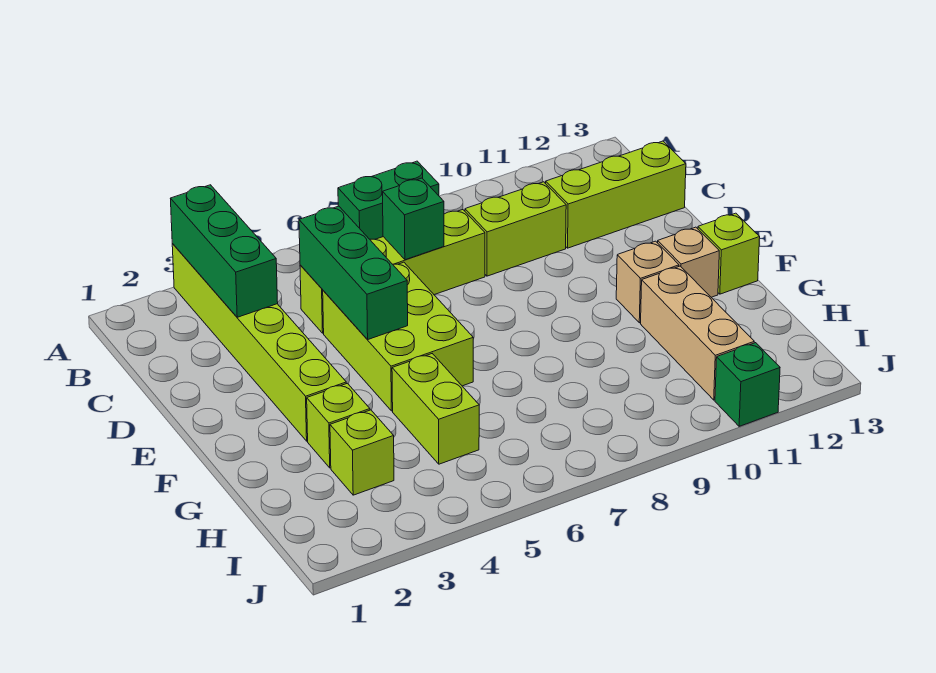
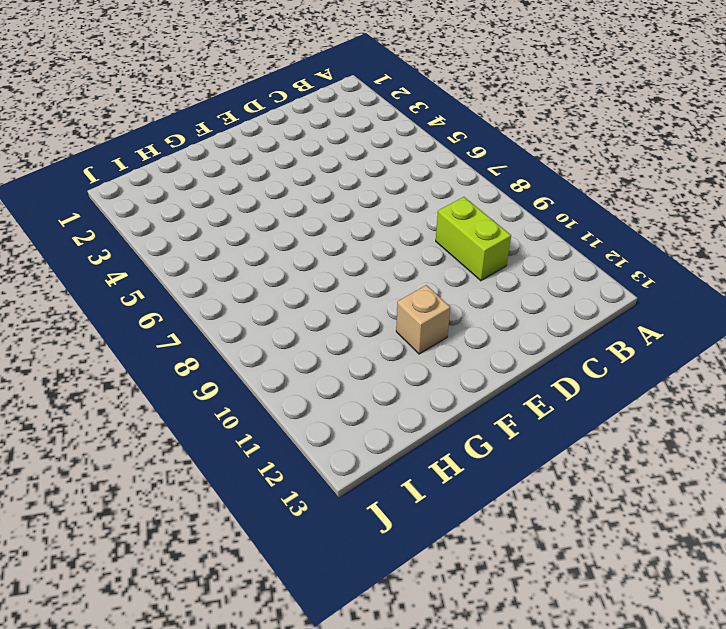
none -> lime brick A3:F3 level 1
none -> green brick A7:A8 level 1
none -> lime brick C5:C8 level 1

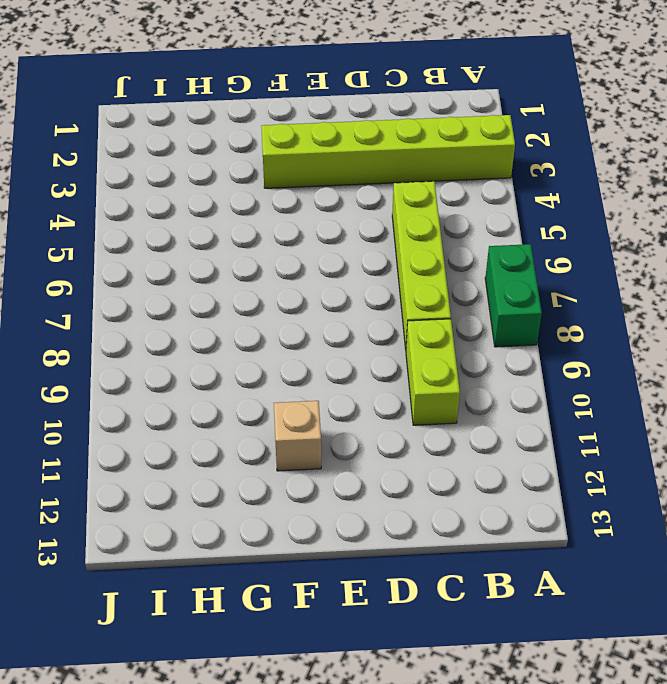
none -> lime brick C11:C13 level 1
none -> lime brick D5:F6 level 1
none -> tan brick F12 level 1

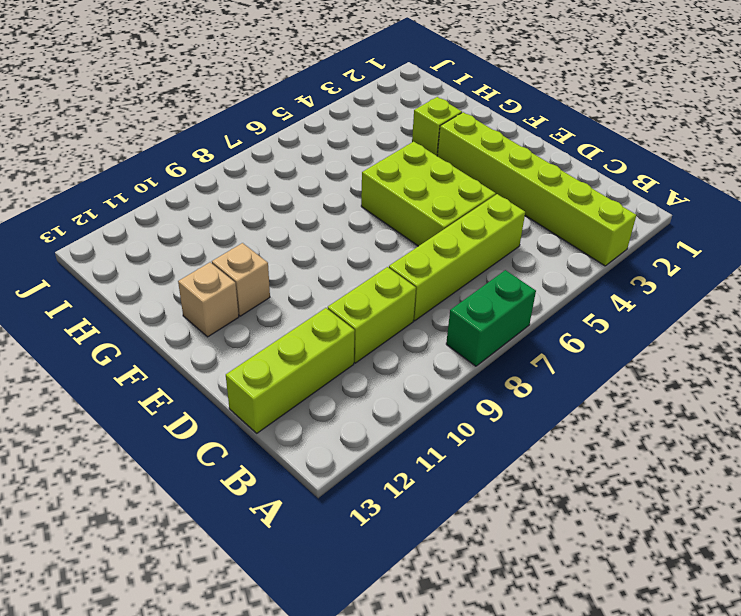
none -> lime brick F13 level 1
none -> lime brick G5:H5 level 1
none -> tan brick G11:I11 level 1

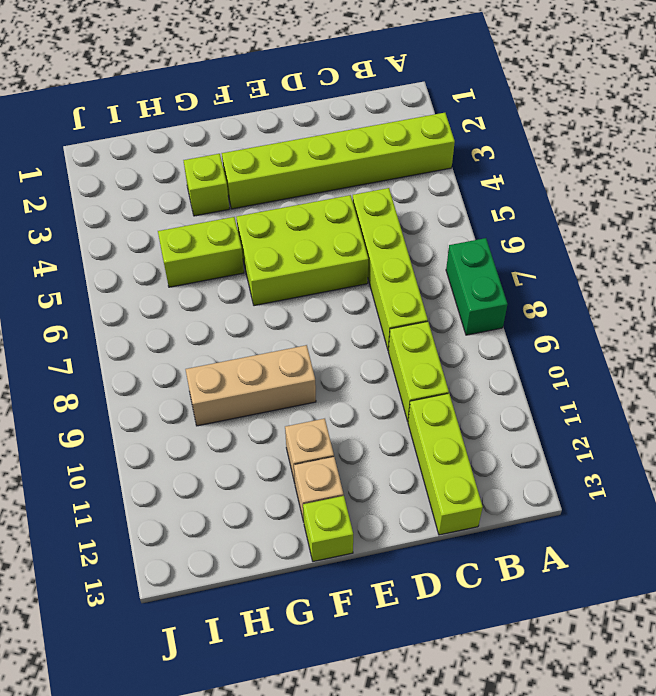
tan brick F9:H9 level 1 -> tan brick G11:I11 level 1
none -> lime brick H3 level 1
none -> green brick J11 level 1
none -> green brick A3:C3 level 2

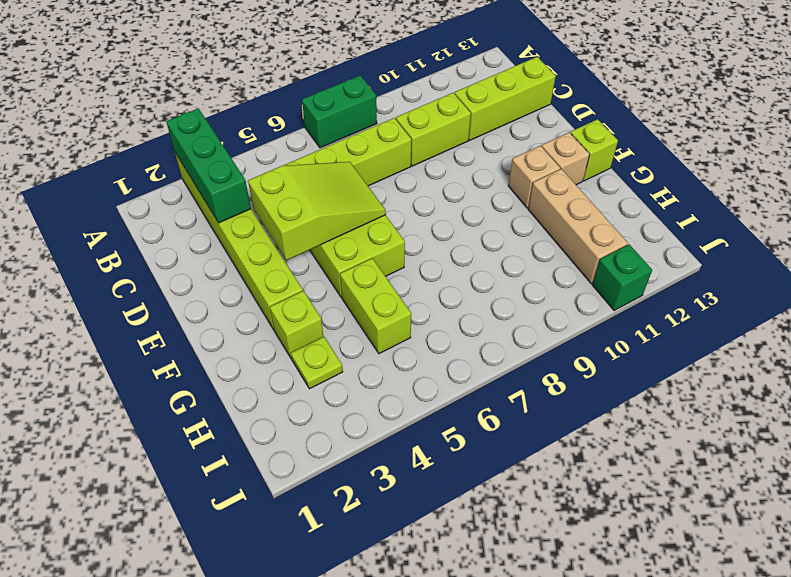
lime slope D4:E6 level 2 top 4 -> green brick C5:E5 level 2
lime plate H3 level 1 -> lime brick H3 level 1
none -> green brick C7 level 2

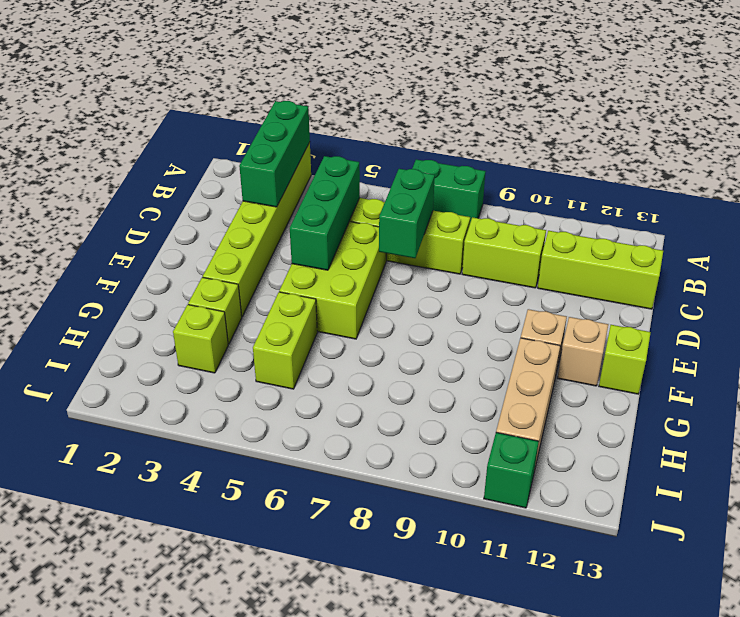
green brick C7:D7 level 2 -> green brick C7 level 2

